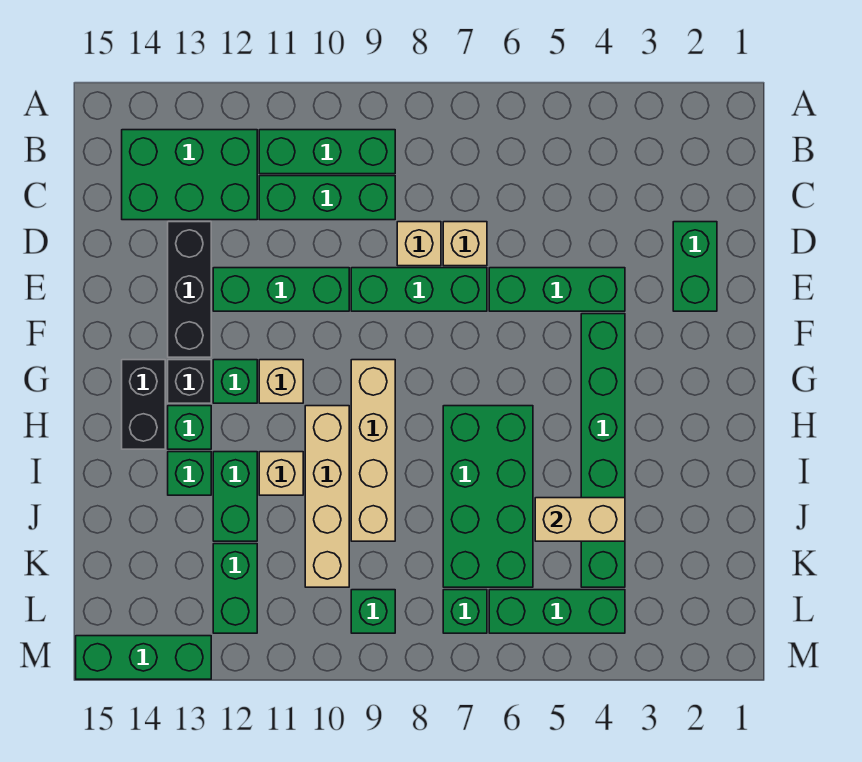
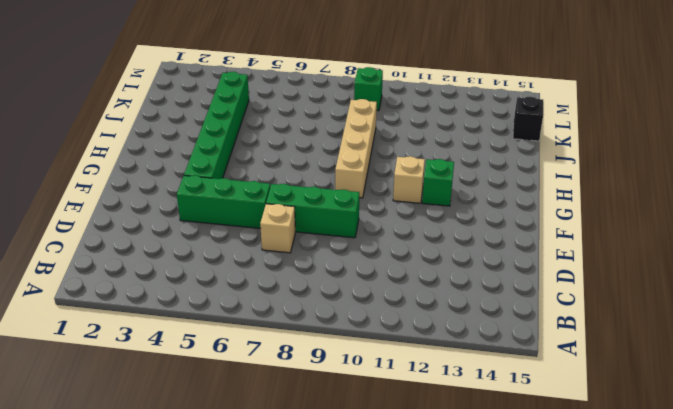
black brick K15 level 1 -> black brick G13 level 1
none -> green brick B9:B11 level 1
none -> green brick B12:C14 level 1
none -> green brick C9:C11 level 1

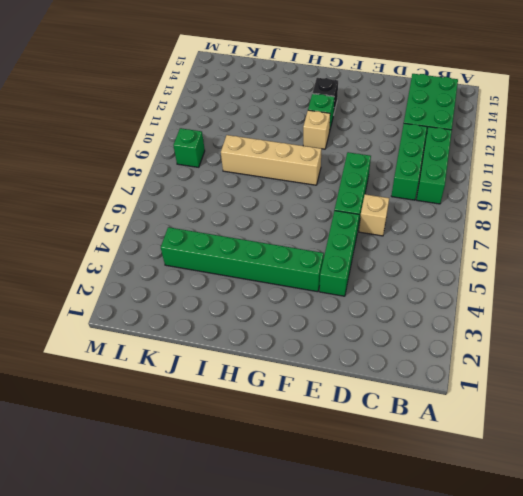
none -> green brick D2:E2 level 1
none -> tan brick D8 level 1
none -> black brick D13:F13 level 1

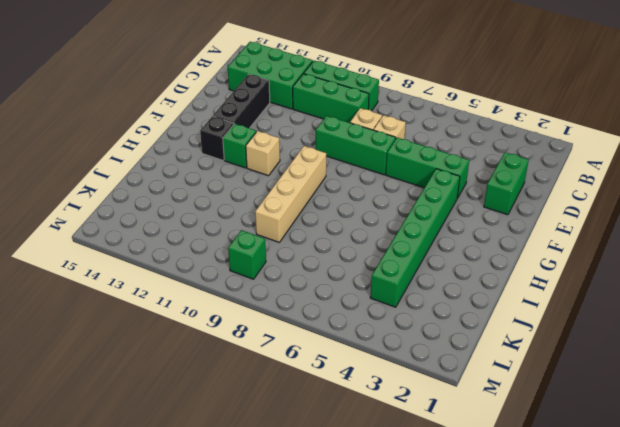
none -> green brick E10:E12 level 1
none -> black brick G14:H14 level 1
none -> green brick H6:K7 level 1

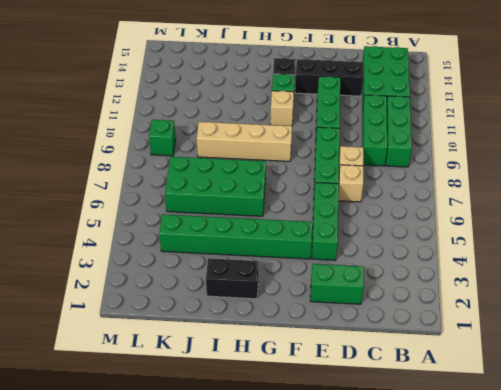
black brick H2:I2 level 1 -> black brick G14:H14 level 1
none -> tan brick H10:K10 level 1
none -> green brick H13 level 1
none -> tan brick I11 level 1

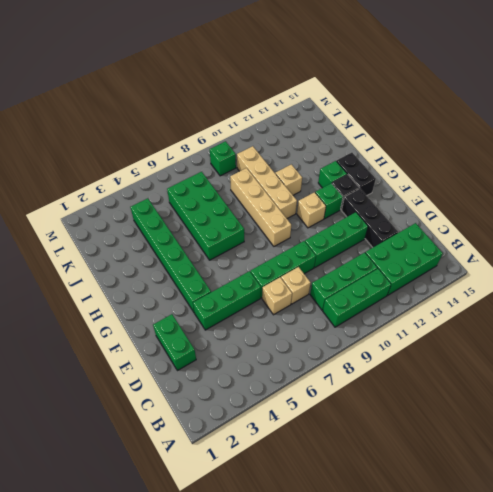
none -> green brick I12:J12 level 1
none -> green brick I13 level 1
none -> green brick K12:L12 level 1

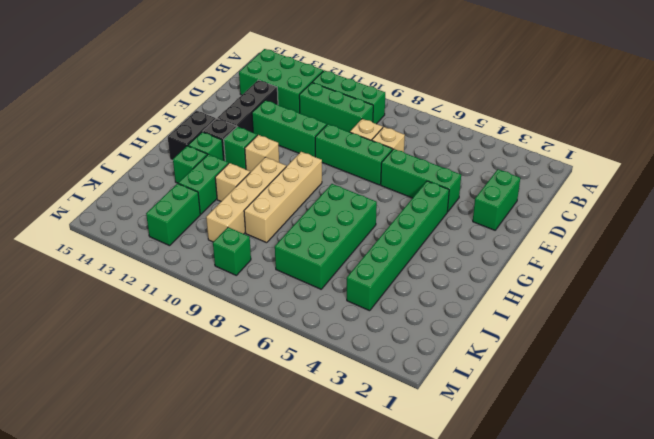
none -> green brick L4:L6 level 1
none -> green brick L7 level 1
none -> green brick M13:M15 level 1

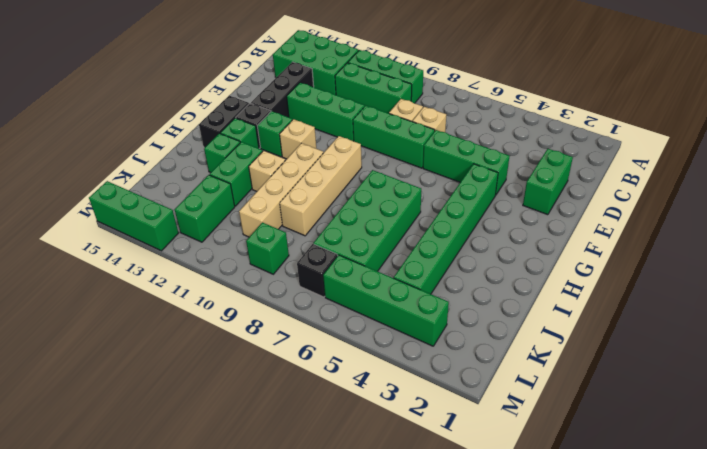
green brick L3:L6 level 1 -> green brick L4:L6 level 1
black brick L7 level 1 -> green brick L7 level 1
none -> tan brick J4:J5 level 2

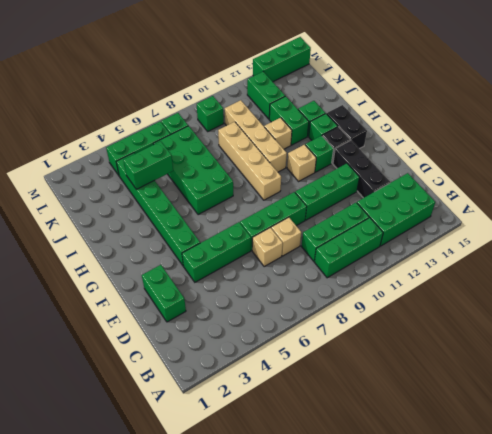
green brick J4:J5 level 2 -> tan brick J4:J5 level 2

